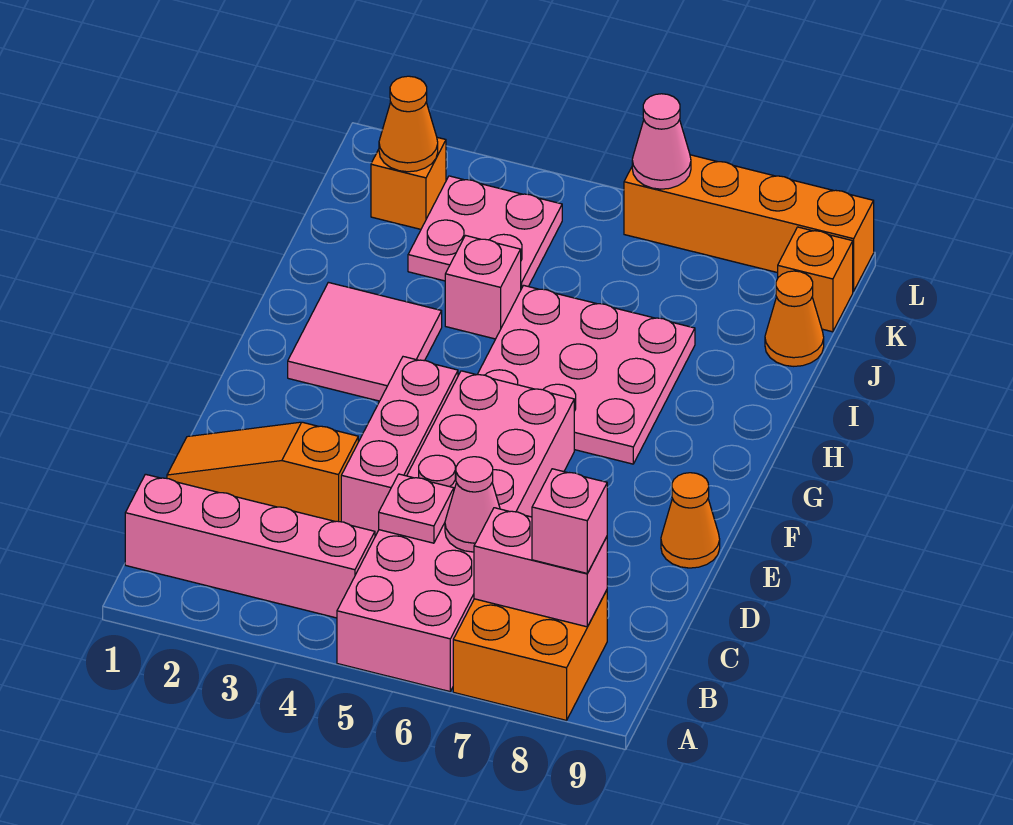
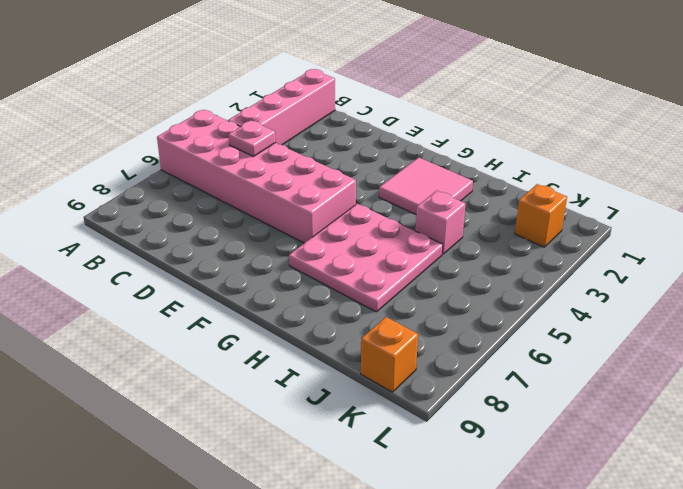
none -> orange brick A7:B8 level 1
none -> orange slope D1:D3 level 1 top 3
none -> pink brick D4:F4 level 1

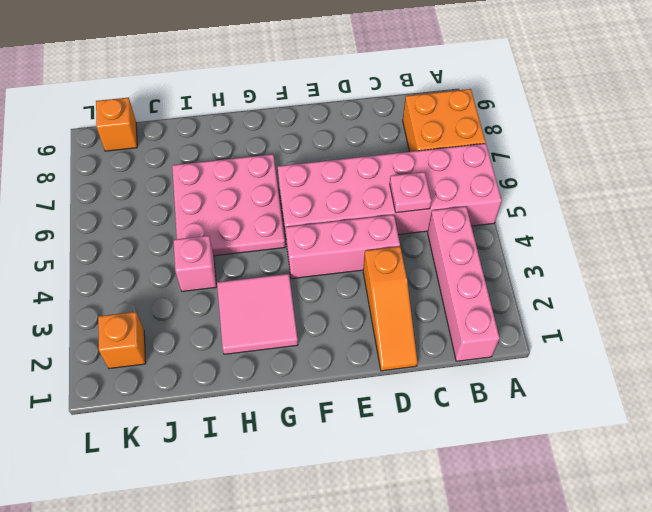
none -> orange cone E9 level 1
none -> pink plate J3:K4 level 1
none -> orange cone J9 level 1

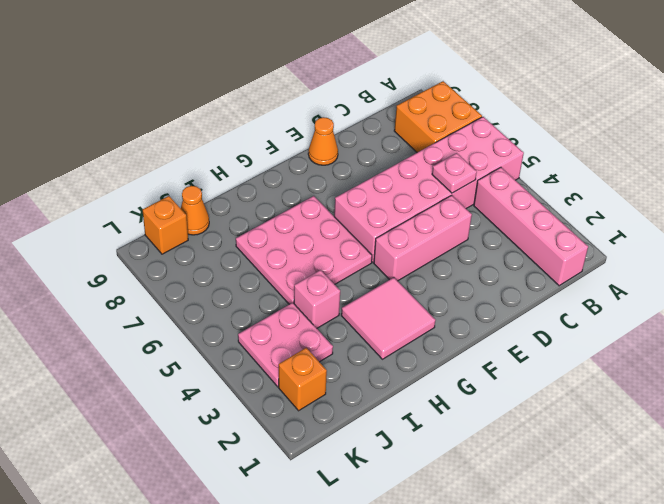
none -> orange slope D1:D3 level 1 top 3
none -> orange brick L6:L9 level 1
none -> pink brick B7:B8 level 2

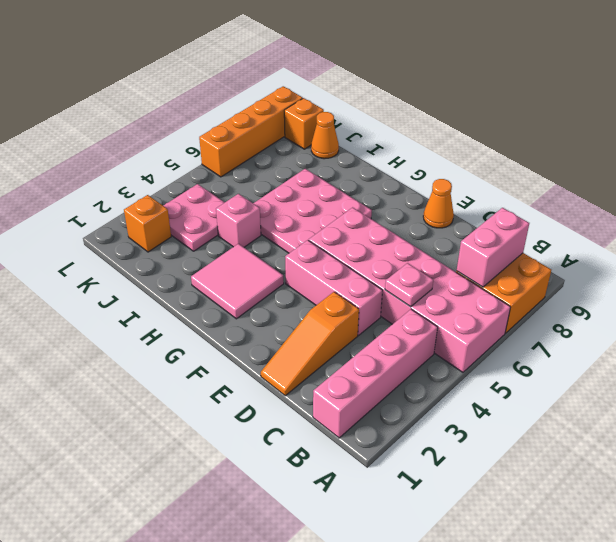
none -> pink cone C6 level 2
none -> orange cone K2 level 2
none -> pink cone L6 level 2

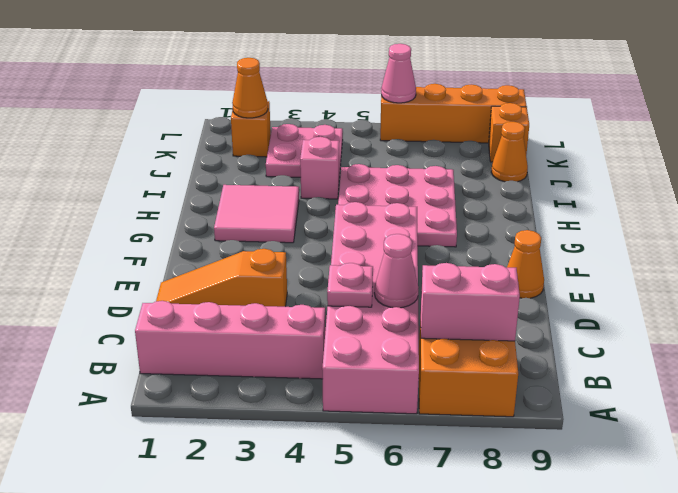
none -> pink brick D4:F4 level 1
none -> pink brick B8 level 3

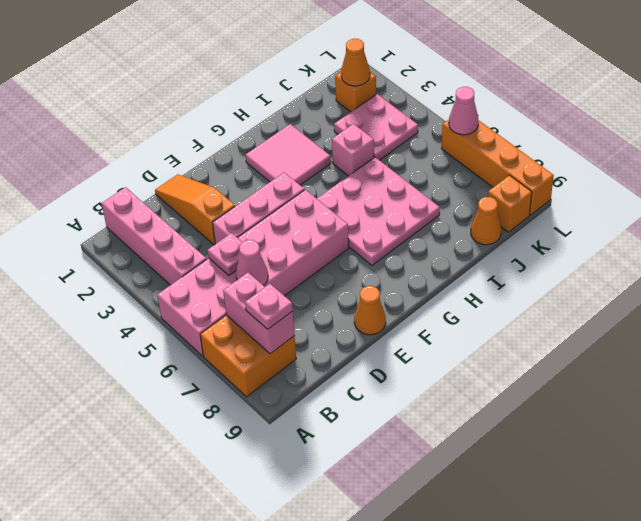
pink plate B8 level 3 -> pink brick B8 level 3

